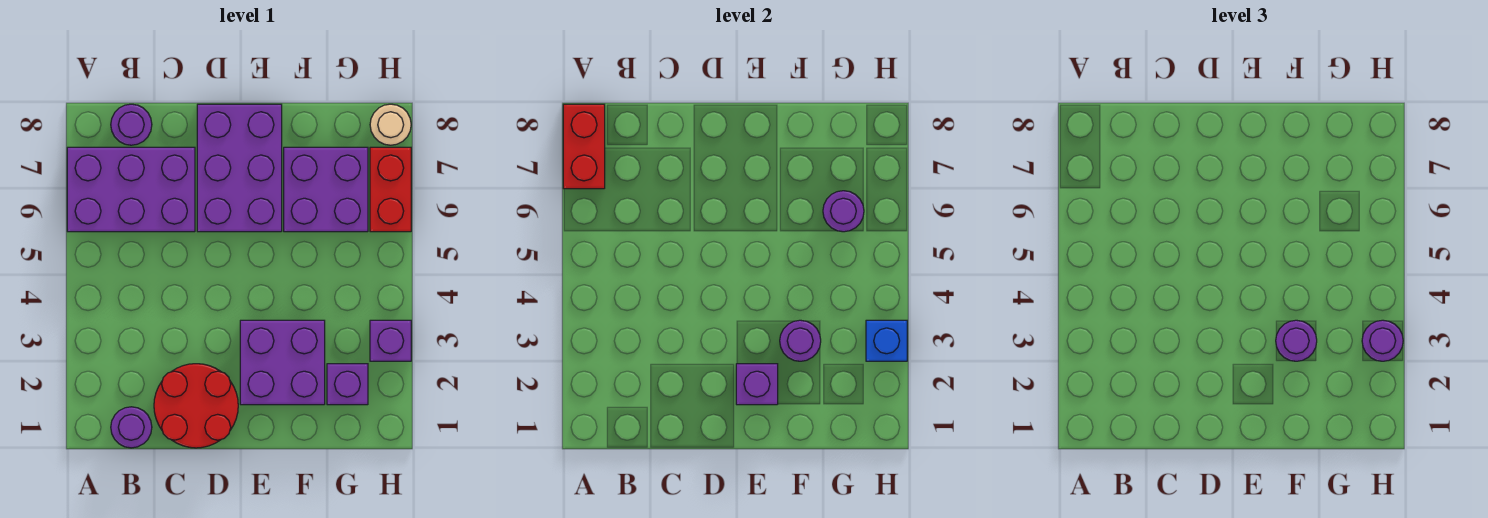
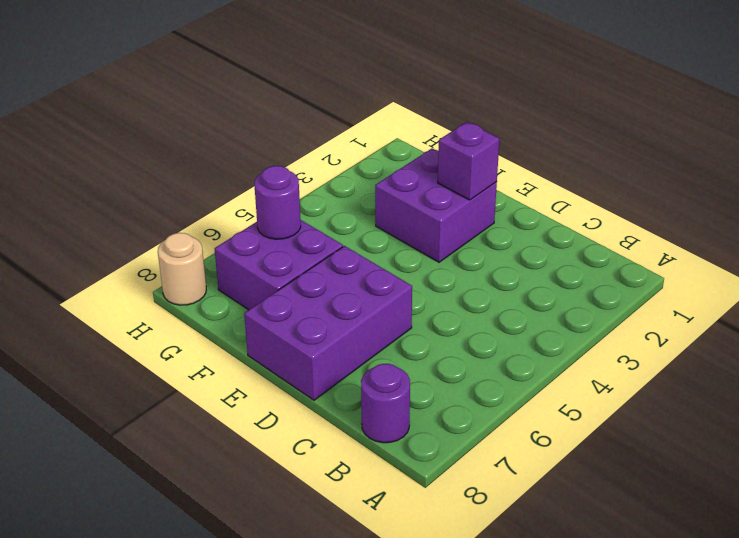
none -> purple brick A6:C7 level 1
none -> purple round brick B1 level 1
none -> red round brick C1:D2 level 1

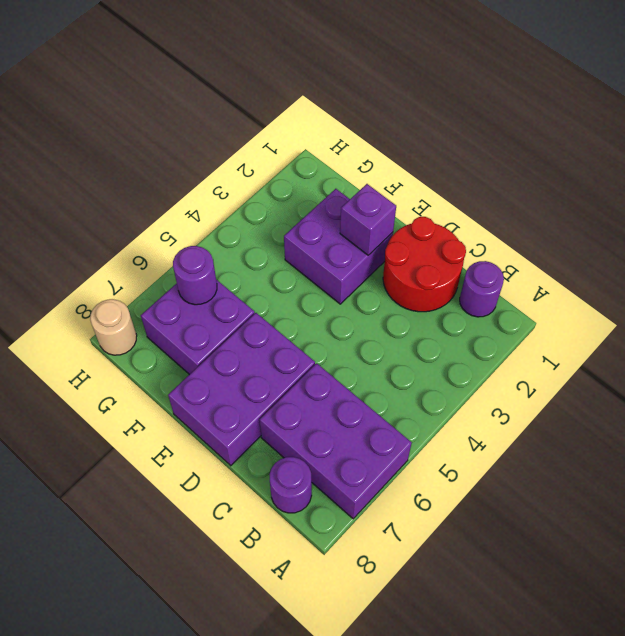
none -> purple brick G2 level 1
none -> purple brick H3 level 1
none -> red brick H6:H7 level 1

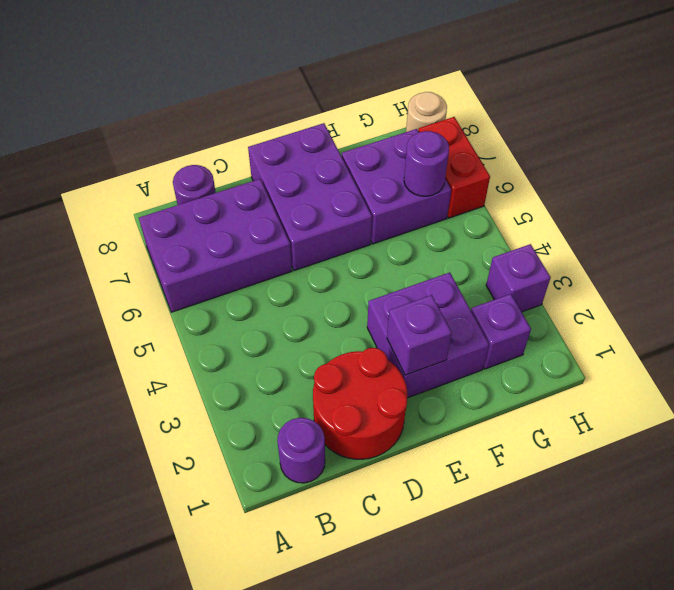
none -> red brick A7:A8 level 2
none -> purple round brick F3 level 2
none -> blue brick H3 level 2

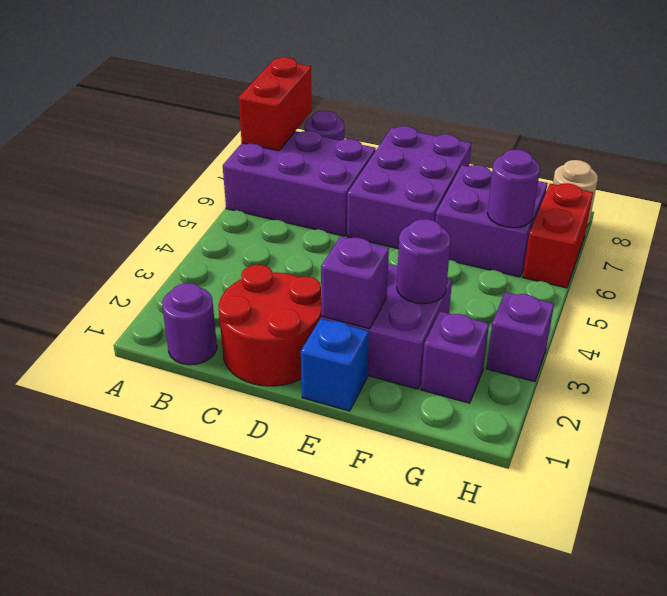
blue brick E1 level 1 -> blue brick H3 level 2
none -> purple round brick F3 level 3
none -> purple round brick H3 level 3

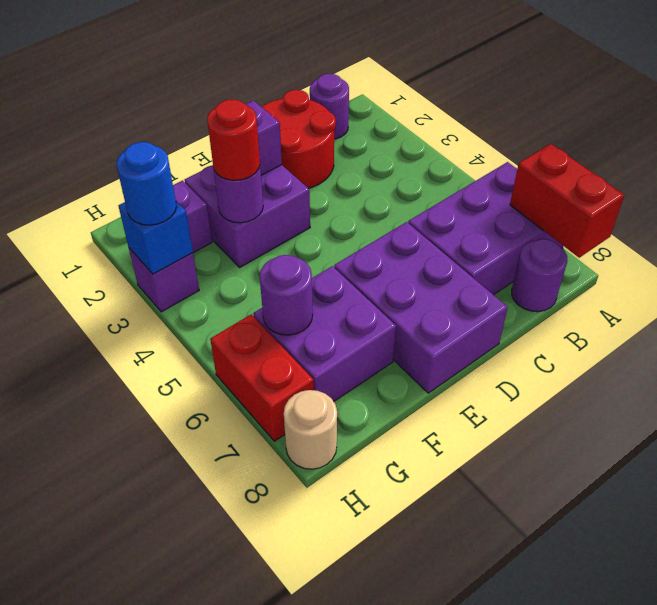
red round brick F3 level 3 -> purple round brick F3 level 3
blue round brick H3 level 3 -> purple round brick H3 level 3

